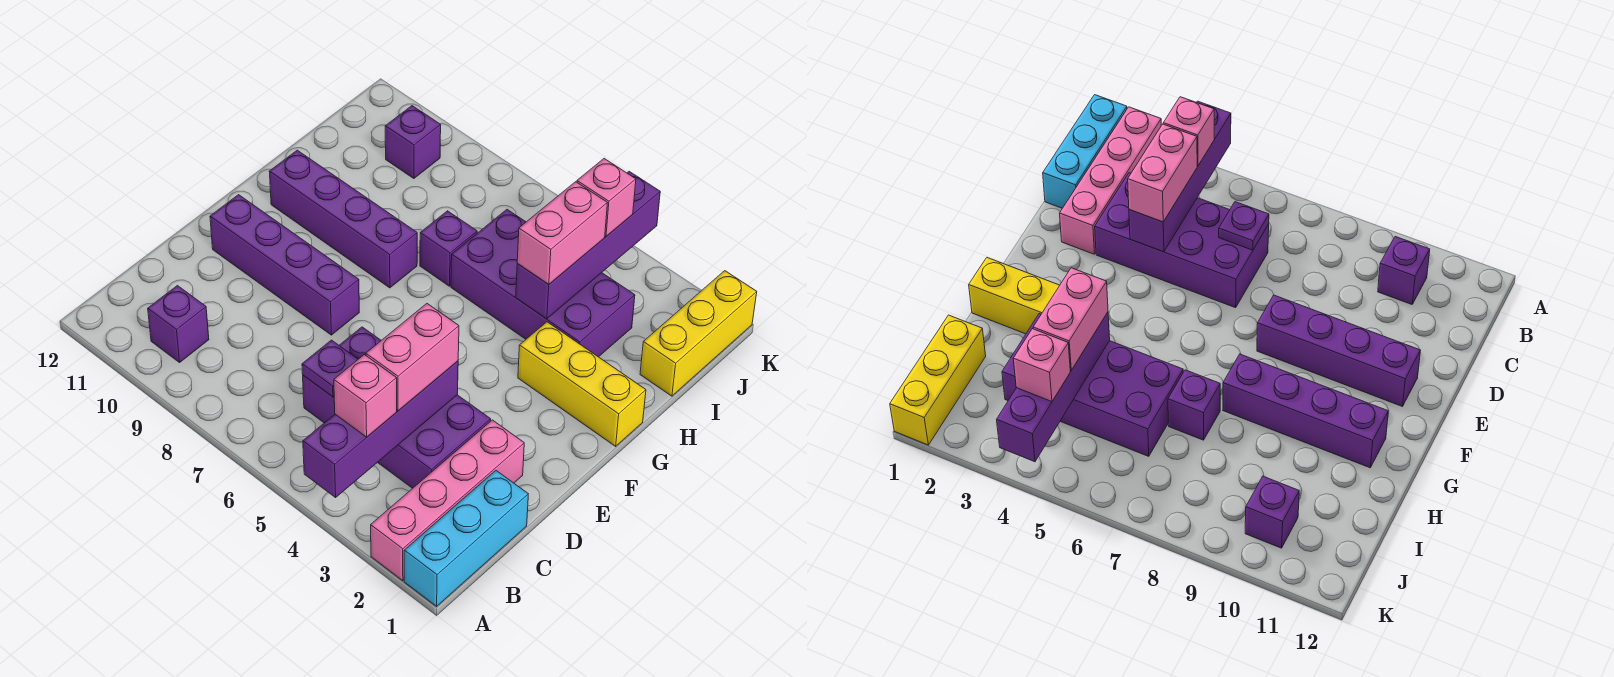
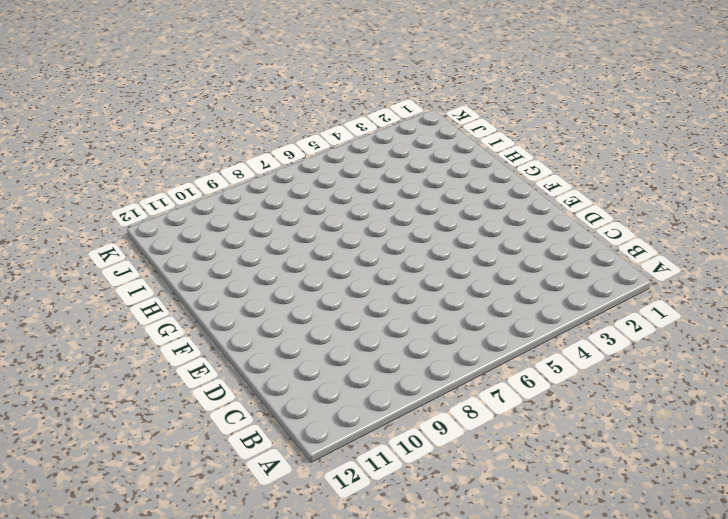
none -> cyan brick A1:C1 level 1
none -> pink brick A2:D2 level 1
none -> purple brick B10 level 1

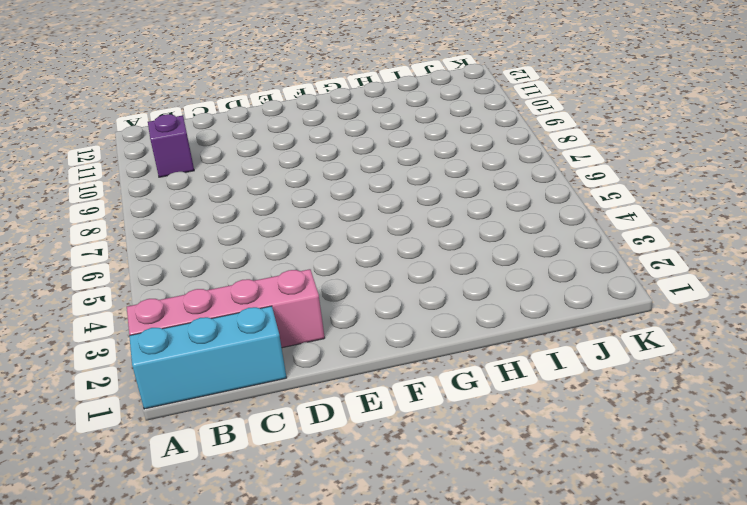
none -> purple brick C3:D6 level 1
none -> purple brick E8:E11 level 1
none -> yellow brick G1:G3 level 1

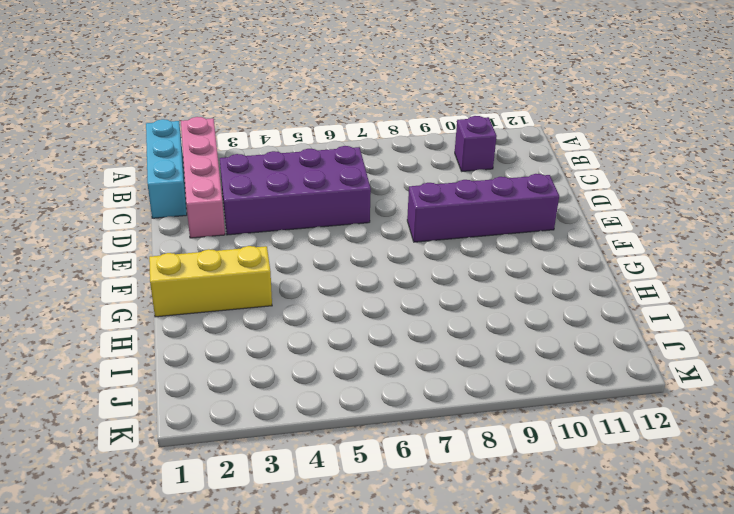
none -> purple brick G8:G11 level 1
none -> purple brick H3:I6 level 1
none -> purple brick H7 level 1

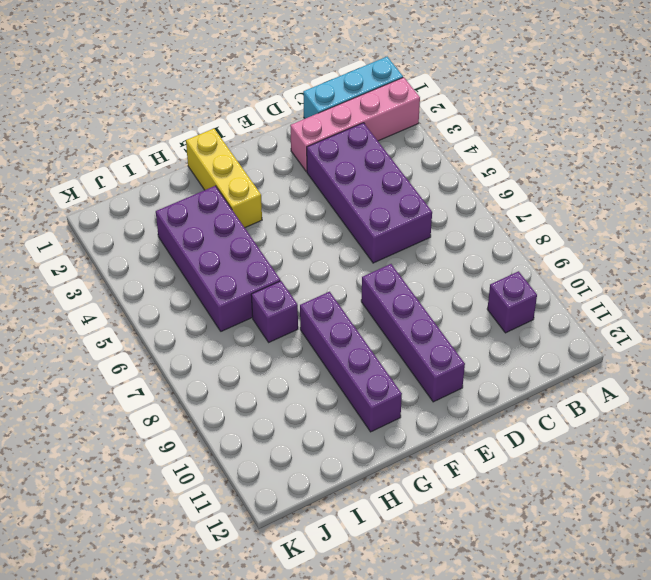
none -> yellow brick I1:K1 level 1
none -> purple brick J10 level 1
none -> purple brick A4:D4 level 2

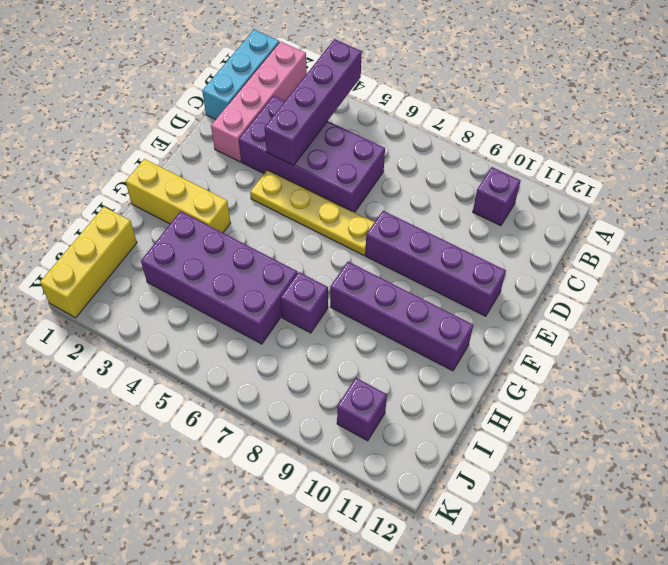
yellow plate E4:E7 level 1 -> none
none -> purple plate C6 level 2
none -> purple brick H4:K4 level 2
none -> pink brick B4 level 3

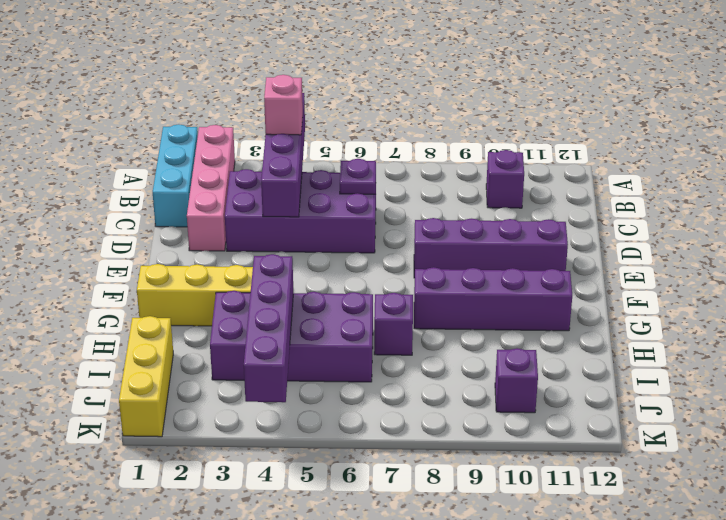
none -> pink brick C4:D4 level 3
none -> pink brick H4:I4 level 3
none -> pink brick J4 level 3

